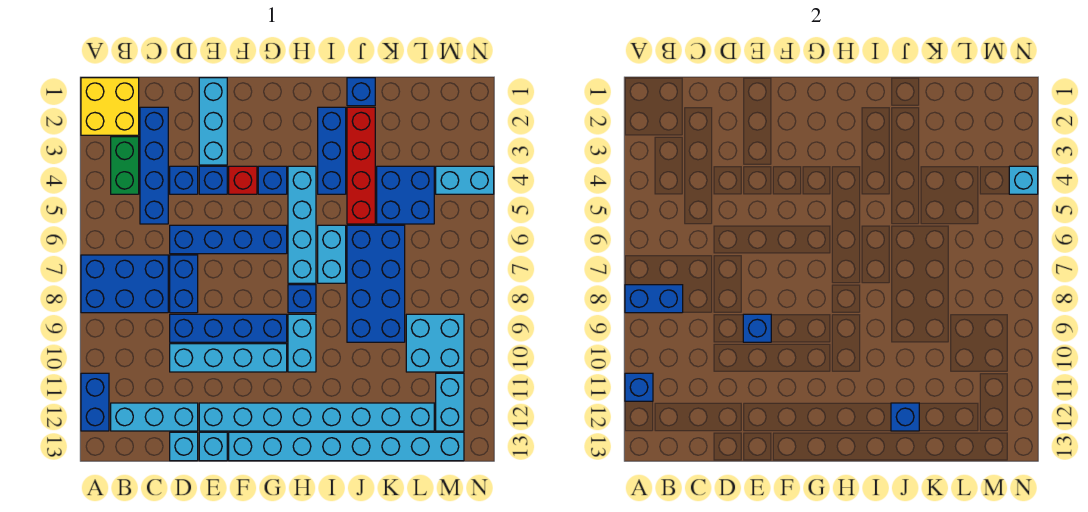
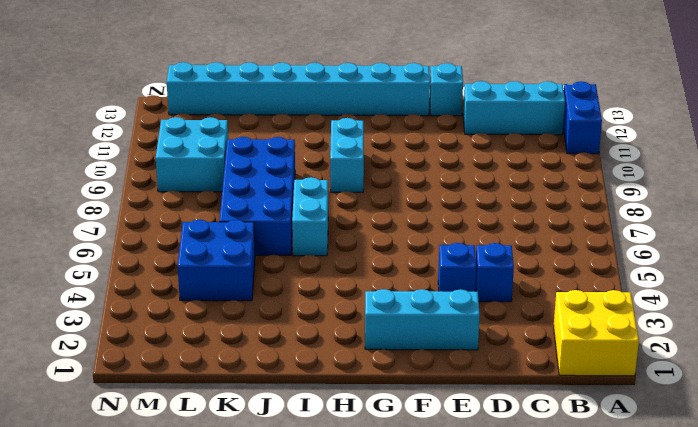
cyan brick E2:G2 level 1 -> cyan brick E1:E3 level 1
none -> blue brick A7:C8 level 1
none -> green brick B3:B4 level 1
none -> blue brick C2:C5 level 1
none -> blue brick D6:G6 level 1

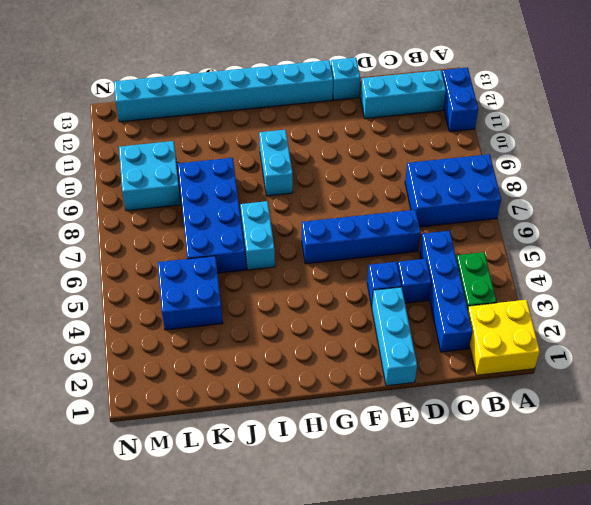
none -> blue brick D7:D8 level 1
none -> blue brick D9:G9 level 1
none -> cyan brick D10:G10 level 1
none -> cyan brick D13 level 1

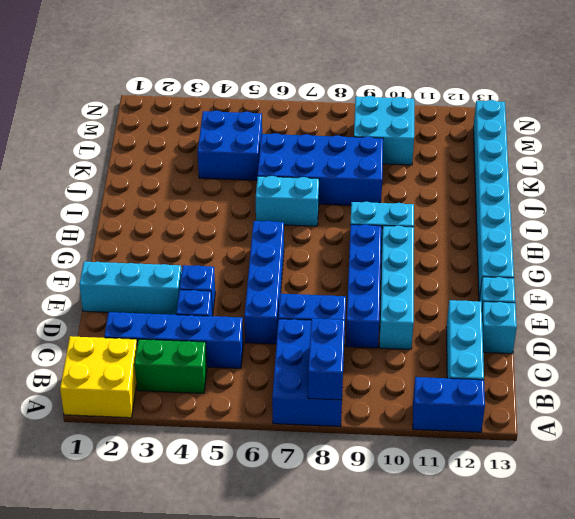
none -> cyan brick E12:L12 level 1
none -> red brick F4 level 1
none -> blue brick G4 level 1
none -> cyan brick H4:H7 level 1

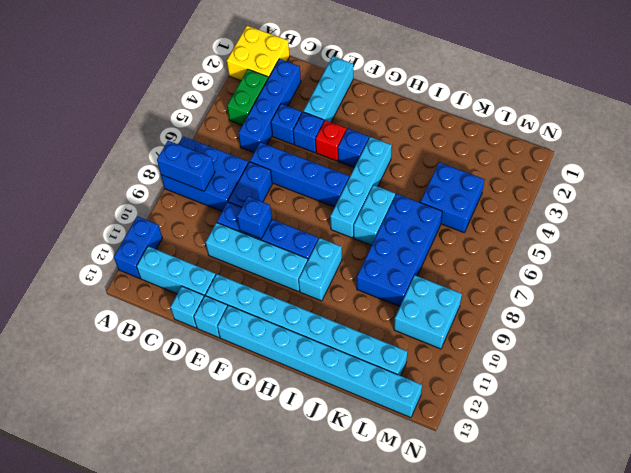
none -> blue brick H8 level 1
none -> blue brick I2:I4 level 1
none -> blue brick J1 level 1
none -> red brick J2:J5 level 1

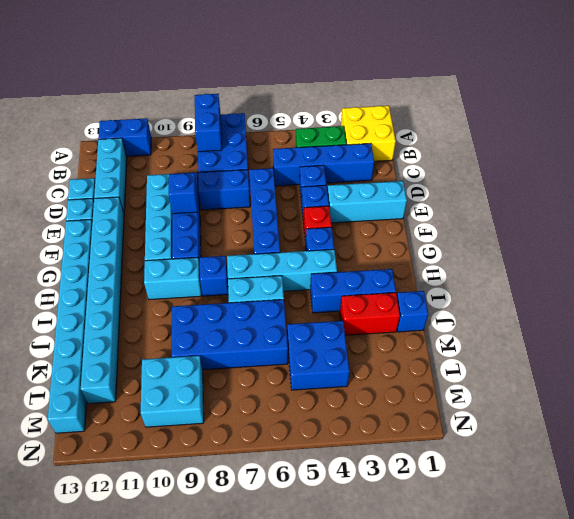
red brick J2:J3 level 1 -> red brick J2:J5 level 1
none -> cyan brick M4:N4 level 1
none -> cyan brick M11:M12 level 1
none -> blue brick A11 level 2
none -> blue brick J12 level 2

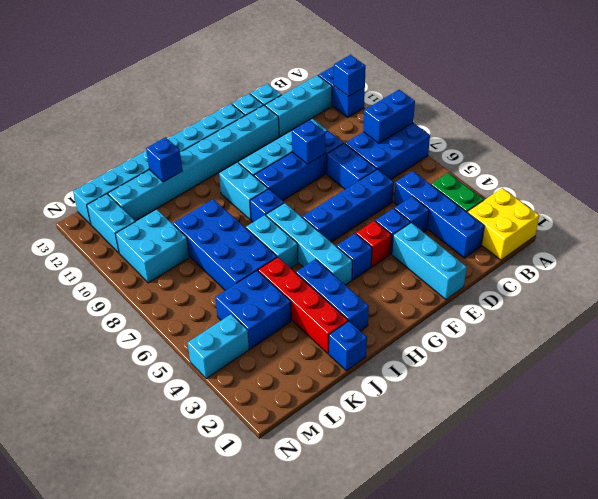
none -> cyan brick N4 level 2

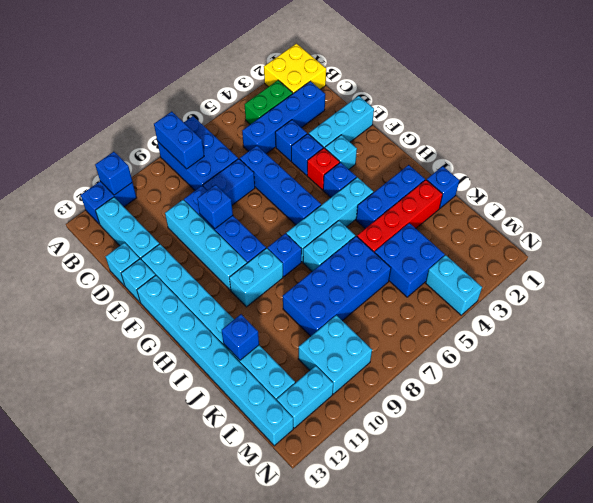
cyan brick F3 level 1 -> cyan brick N4 level 2

